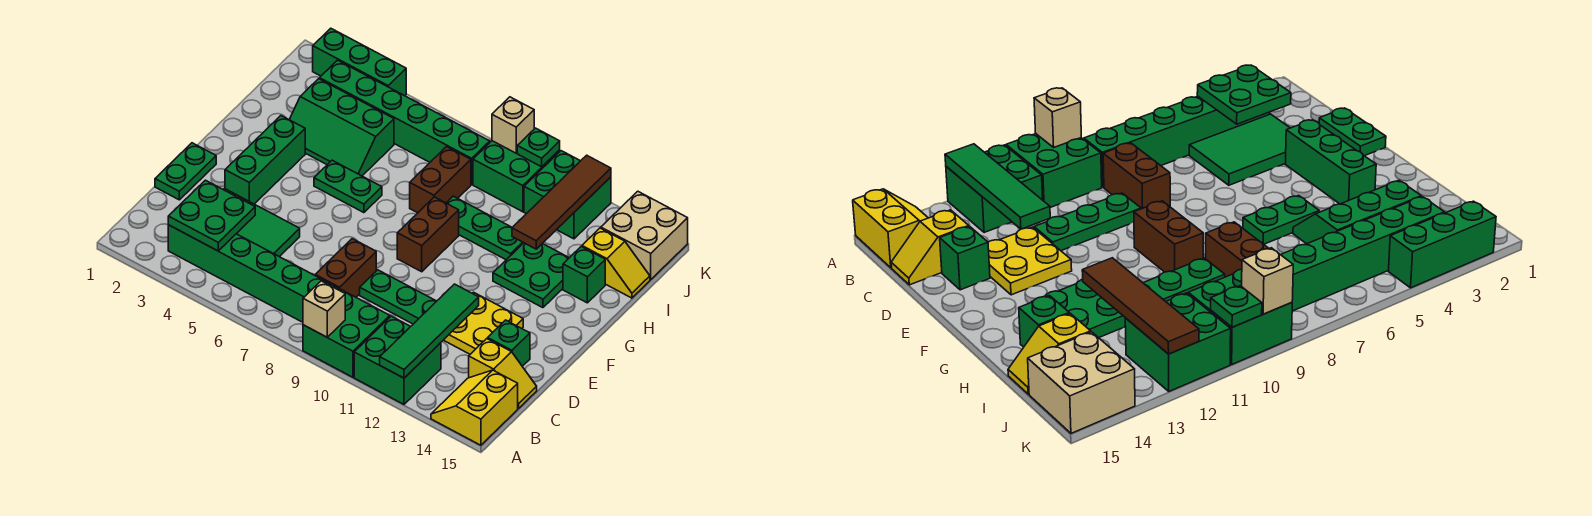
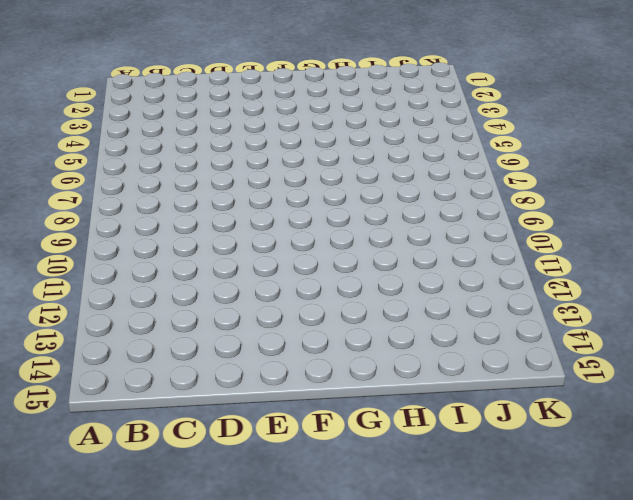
none -> green brick A9:B10 level 1
none -> green brick A11:B12 level 1
none -> yellow slope A14:B15 level 1 top 15
none -> green brick B3:B8 level 1

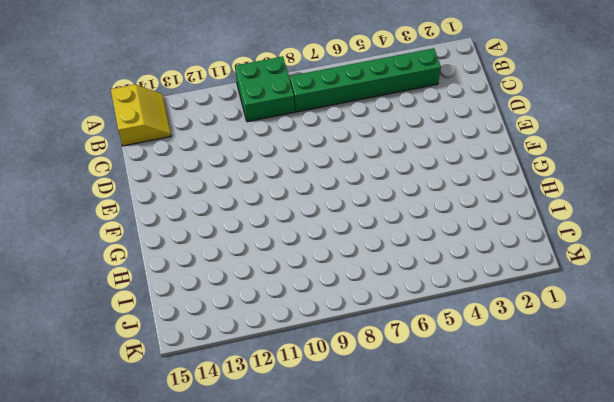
none -> green brick A11:B12 level 1
none -> green tile C3:D5 level 1
none -> brown brick C8:D8 level 1
none -> yellow slope C14:C15 level 1 top 14

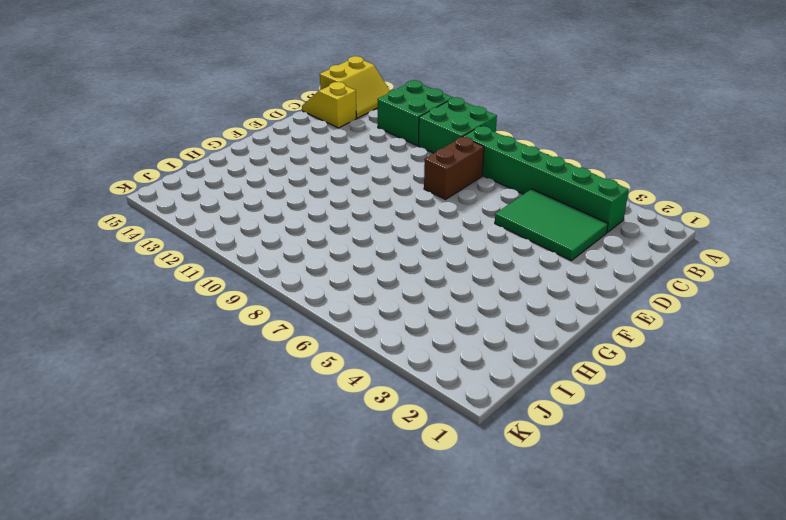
none -> green plate D1:E1 level 1
none -> green plate D9:D11 level 1
none -> yellow plate D12:E13 level 1
none -> green brick D14 level 1

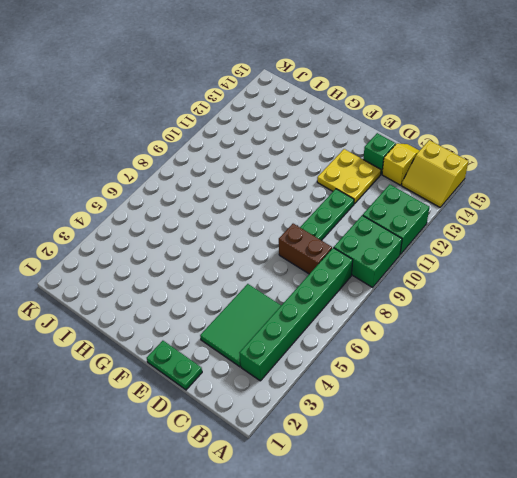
none -> green brick E3:G3 level 1
none -> brown brick F9:G9 level 1
none -> green plate G5:G6 level 1
none -> green plate G12:H13 level 1

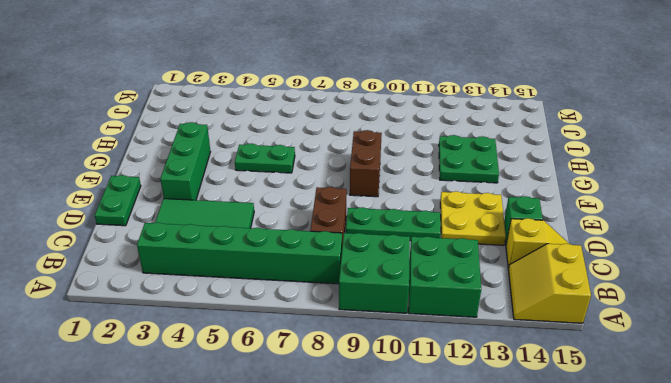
none -> green slope H3:I5 level 1 top I
none -> brown brick H8:I8 level 1
none -> green plate H9:H11 level 1
none -> green brick H14 level 1

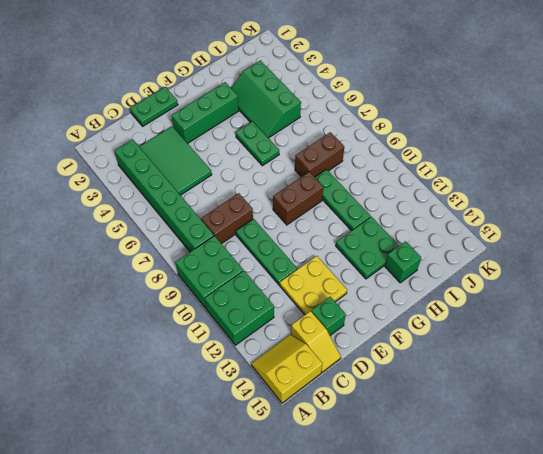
none -> yellow slope I14:I15 level 1 top 14
none -> green brick J3:J8 level 1
none -> green brick J9:K10 level 1
none -> green brick J11:K12 level 1

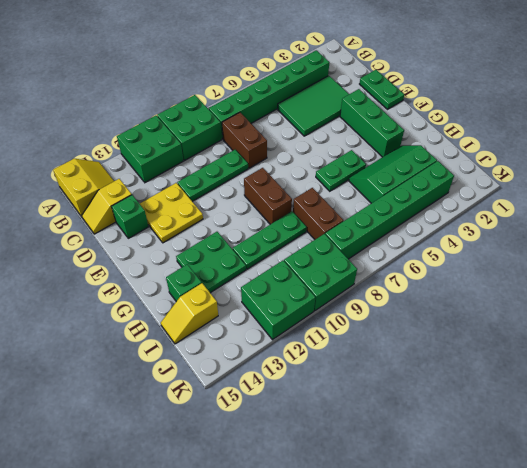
none -> tan brick J14:K15 level 1
none -> green brick K2:K4 level 1
none -> tan brick A9 level 2
none -> green tile A12:D12 level 2

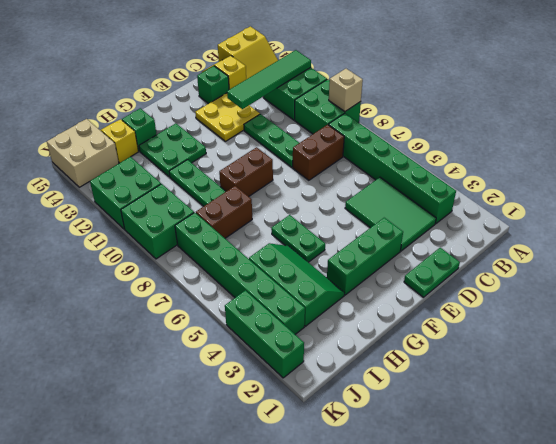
none -> green plate B3:C4 level 2
none -> brown tile H12:K12 level 2
none -> tan brick K9 level 2
none -> green plate K10 level 2

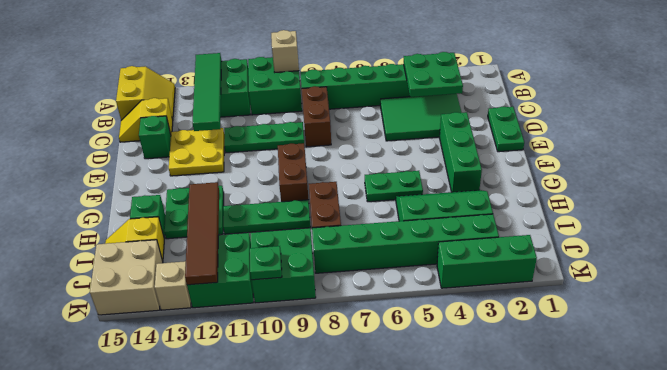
tan brick K13 level 1 -> tan brick K9 level 2

